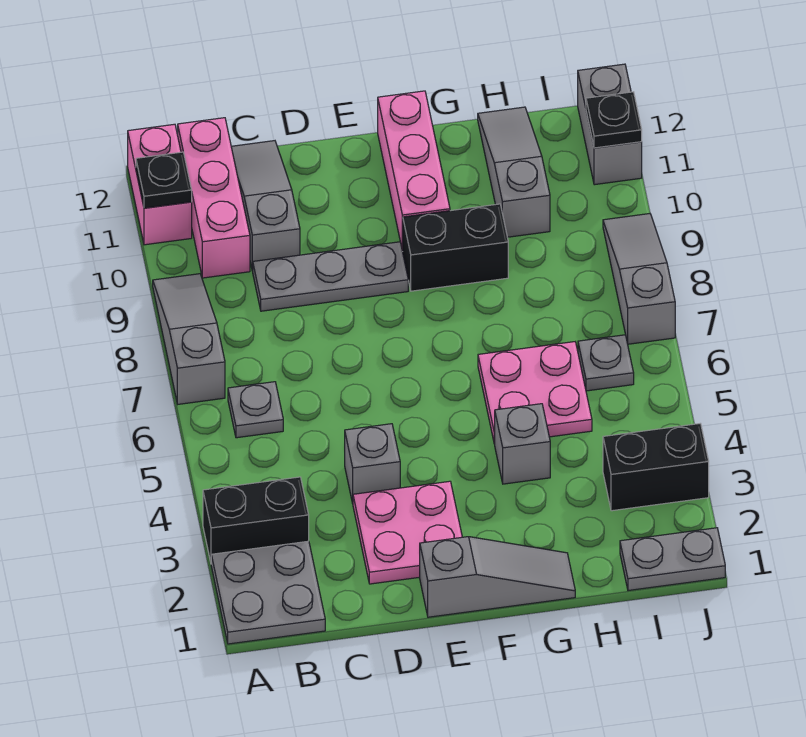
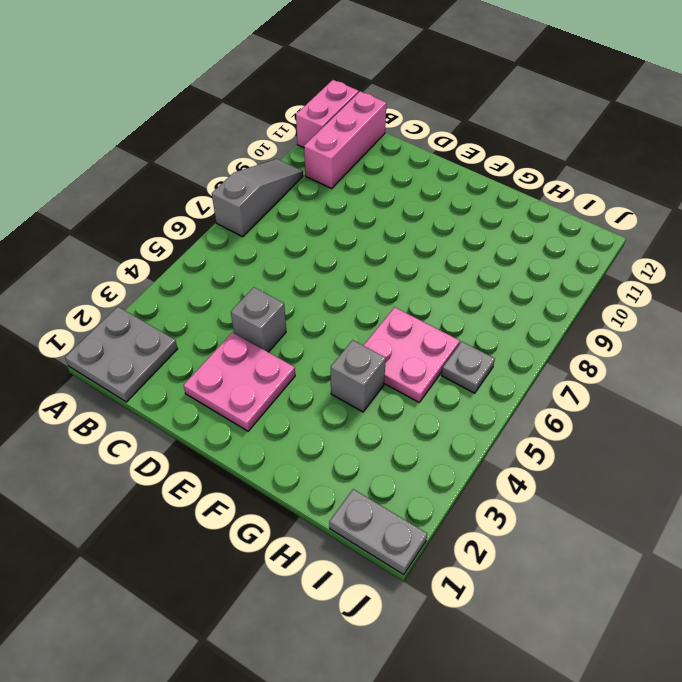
none -> black brick A3:B3 level 1
none -> grey plate B6 level 1
none -> grey plate C9:E9 level 1

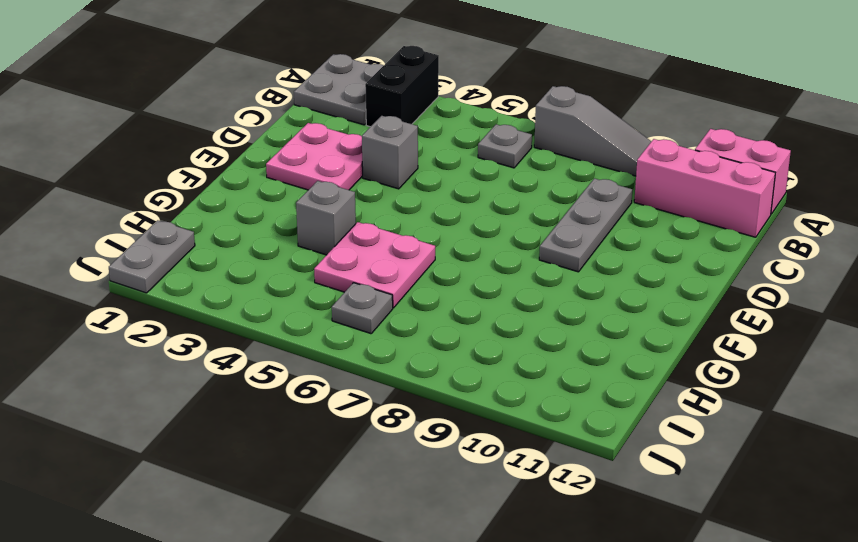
none -> grey slope C10:C12 level 1 top 10
none -> grey slope E1:G1 level 1 top E
none -> black brick F9:G9 level 1

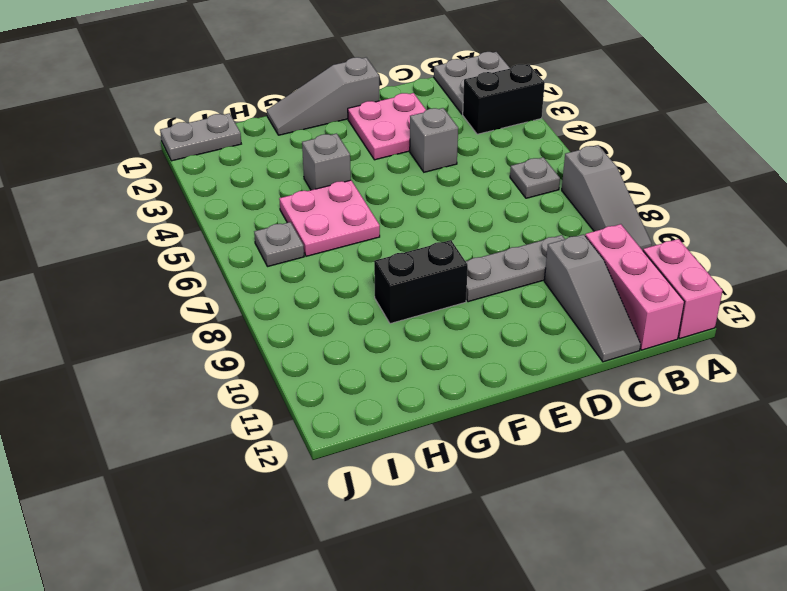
none -> pink brick F10:F12 level 1
none -> grey slope H10:H12 level 1 top 10
none -> black brick I3:J3 level 1

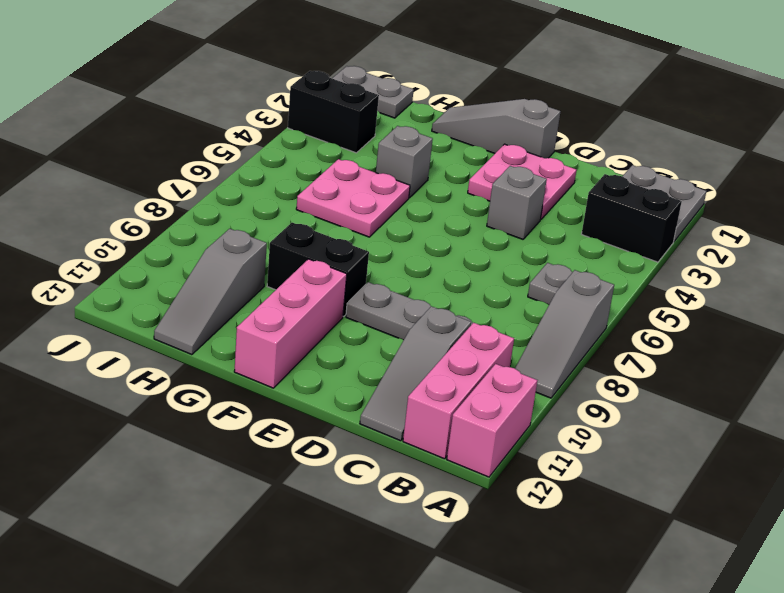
none -> grey plate I6 level 1
none -> grey slope J7:J9 level 1 top 7
none -> grey brick J11:J12 level 1

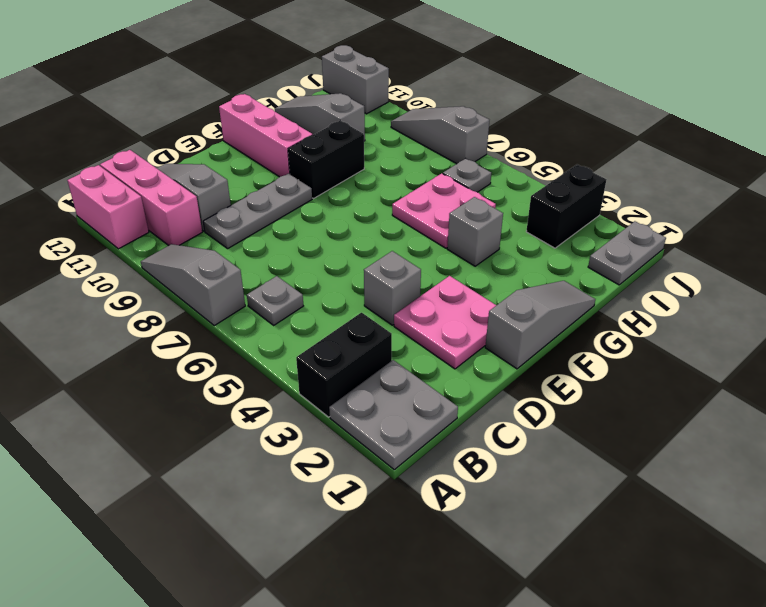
none -> black plate A11 level 2
none -> black plate J11 level 2

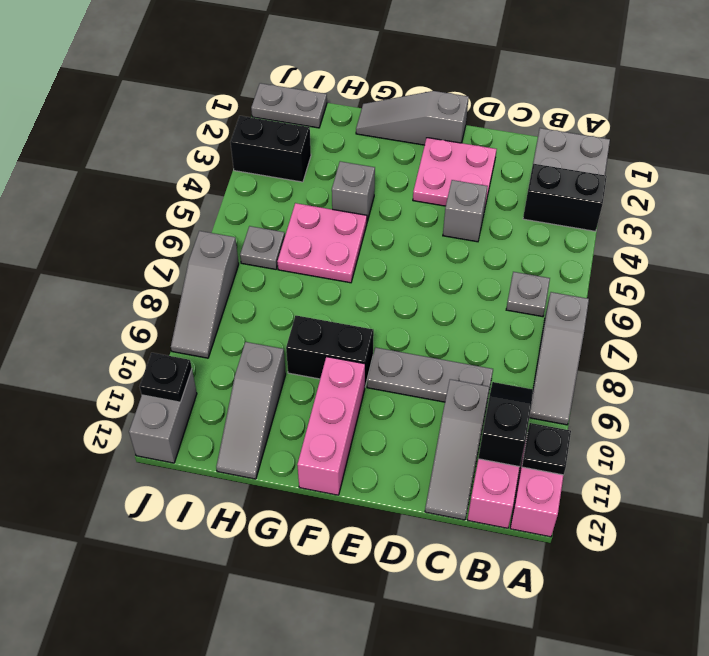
black slope B10:B11 level 2 top 11 -> none

